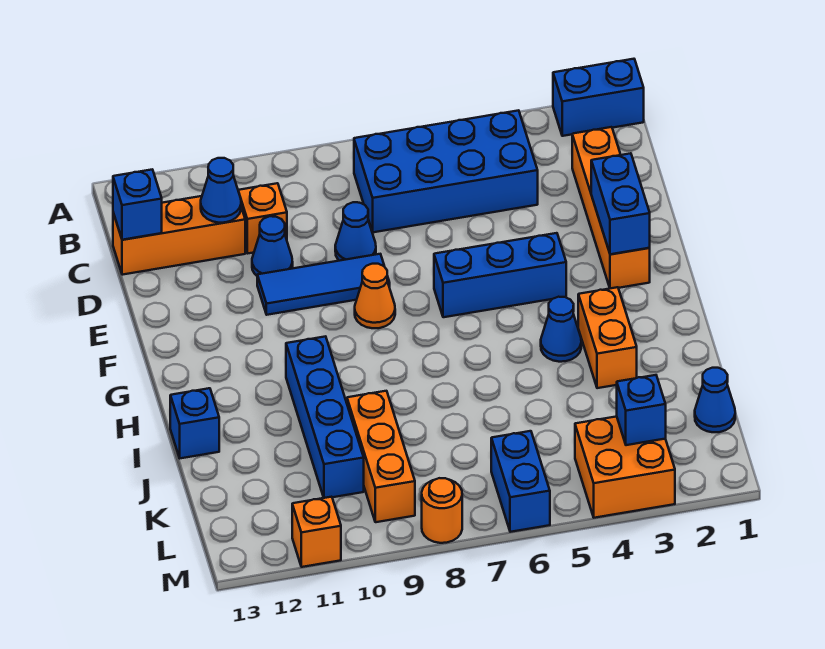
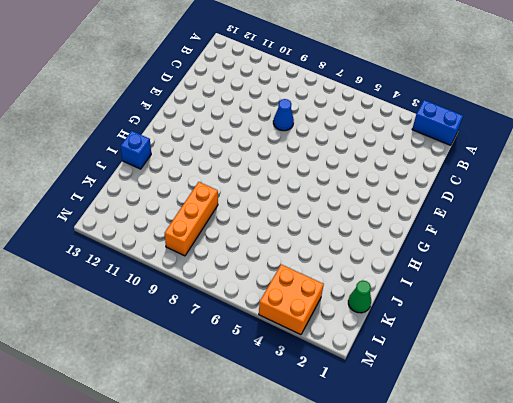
green cone K1 level 1 -> blue cone K1 level 1
none -> blue brick B4:C7 level 1
none -> orange brick C2:F2 level 1
none -> orange brick C10 level 1

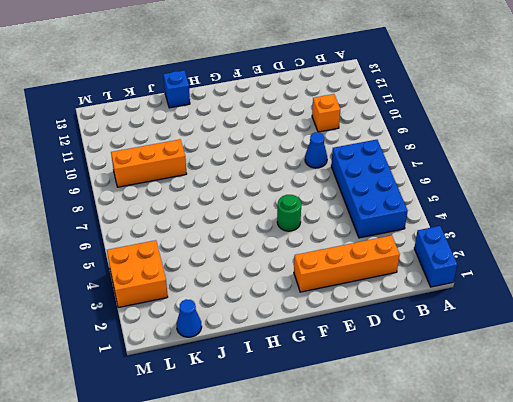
green round brick F5 level 1 -> blue brick F4:F6 level 1
none -> orange brick C11:C13 level 1
none -> blue cone D10 level 1
none -> blue tile E8:E10 level 1

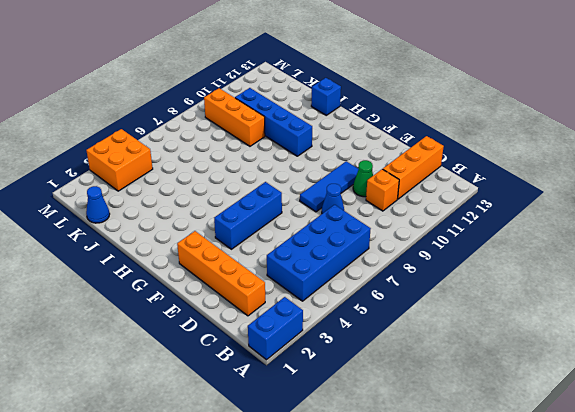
green cone D10 level 1 -> blue cone D10 level 1
none -> orange cone F8 level 1
none -> orange brick H3:I3 level 1
none -> blue cone H4 level 1

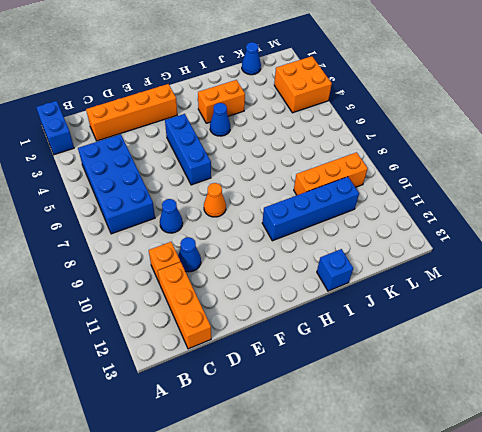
none -> blue tile E8:E10 level 1
none -> blue brick L6:M6 level 1
none -> orange round brick M8 level 1

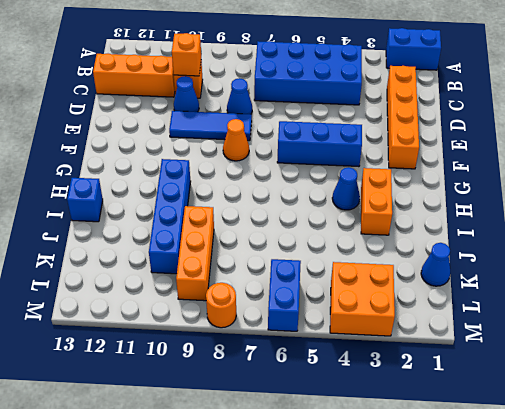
orange brick C10 level 2 -> orange brick M11 level 1
none -> blue cone C11 level 2
none -> blue brick C13 level 2
none -> blue brick E2:F2 level 2

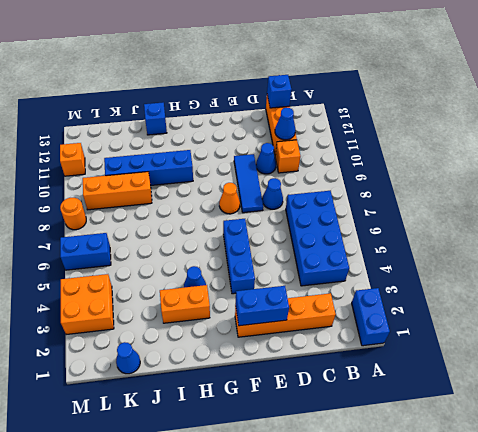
none -> blue brick L3 level 2

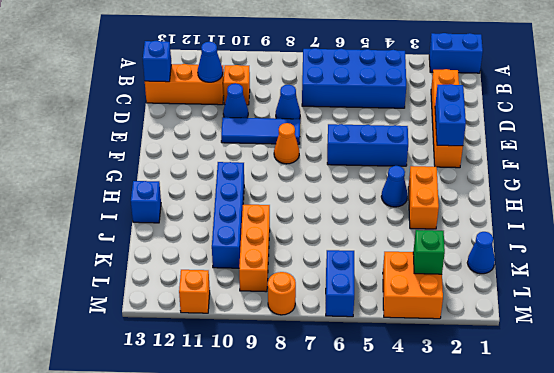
green brick L3 level 2 -> blue brick L3 level 2

